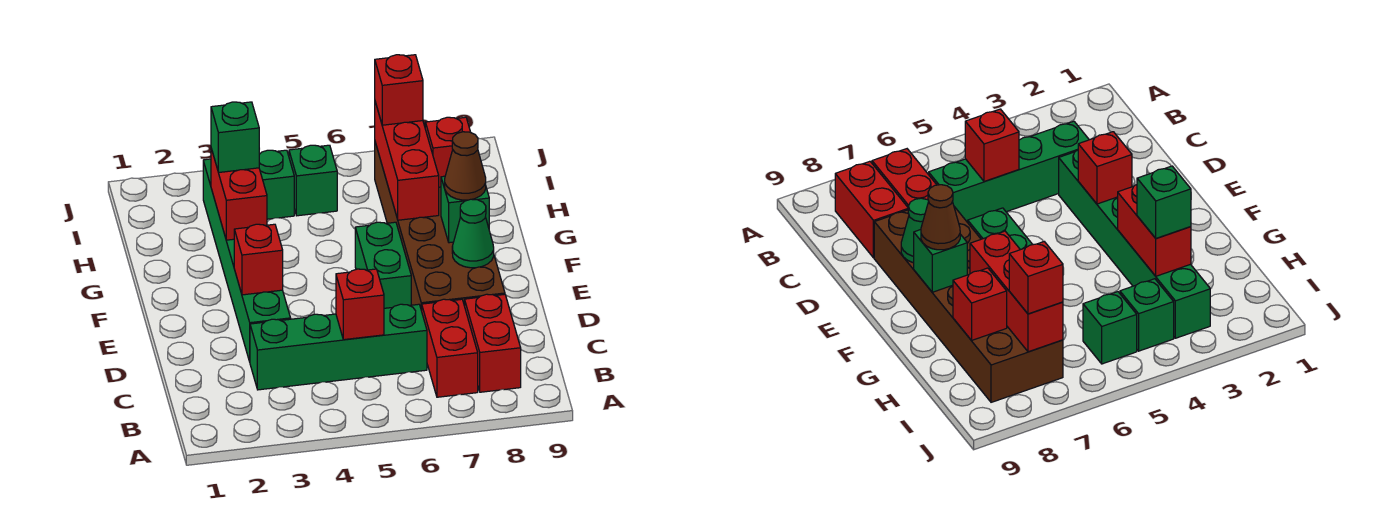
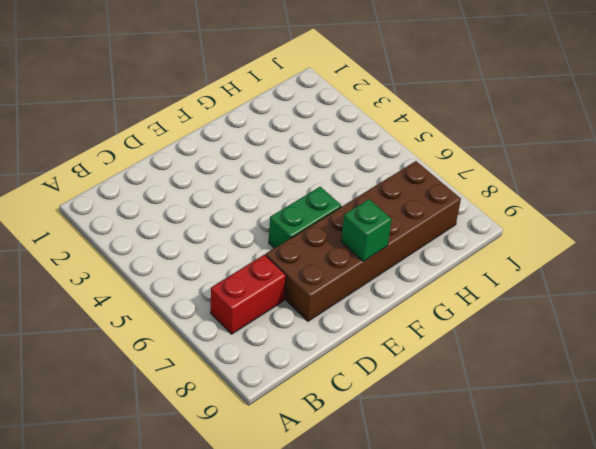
none -> red brick B8:C8 level 1
none -> green brick C3:C6 level 1
none -> green brick D3:I3 level 1

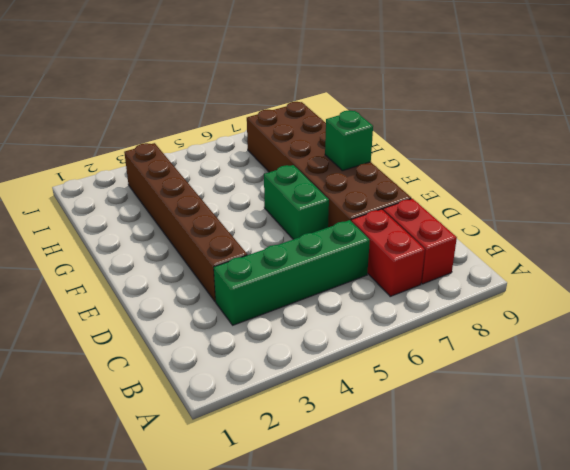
brown brick D3:I3 level 1 -> green brick D3:I3 level 1
none -> green brick I4 level 1
none -> green brick I5 level 1
none -> red brick C5 level 2

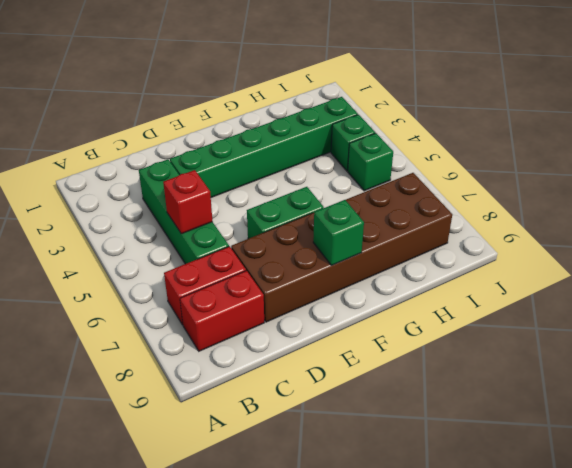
none -> red brick E3 level 2
none -> green cone E8 level 2
none -> red brick G3:H3 level 2

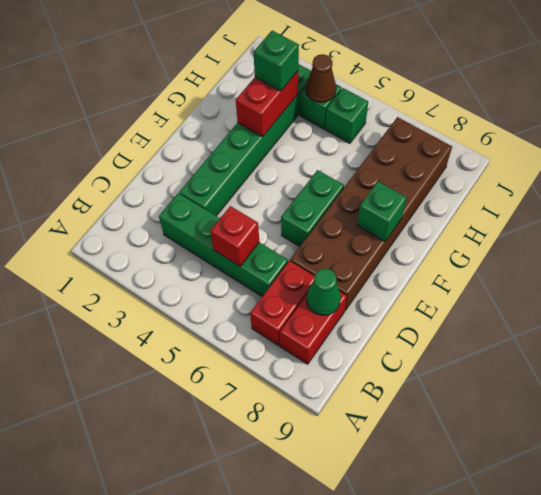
green cone C8 level 2 -> green cone E8 level 2
brown cone I4 level 2 -> brown cone F8 level 3
none -> red brick E3 level 2
none -> red brick G7:I7 level 2
none -> red brick H8 level 2

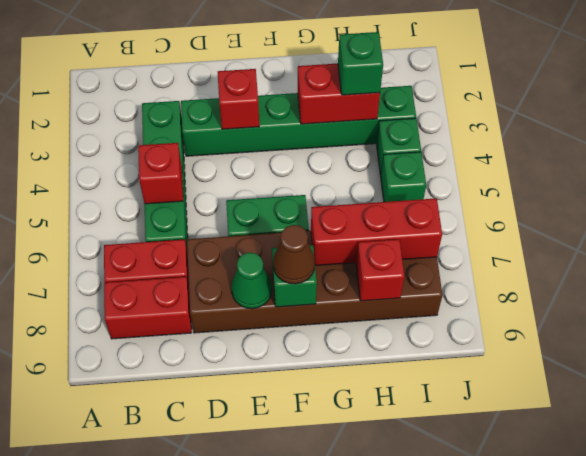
none -> red brick I7 level 3

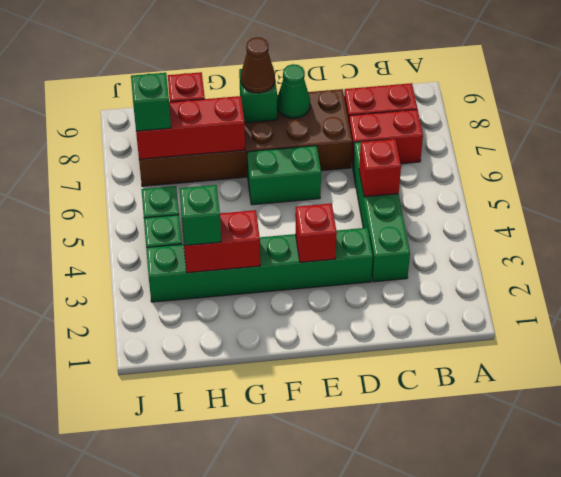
green brick I7 level 3 -> red brick I7 level 3

